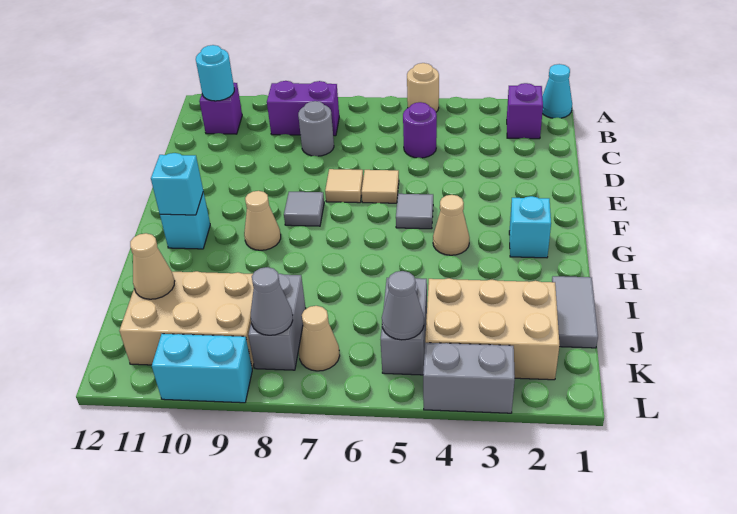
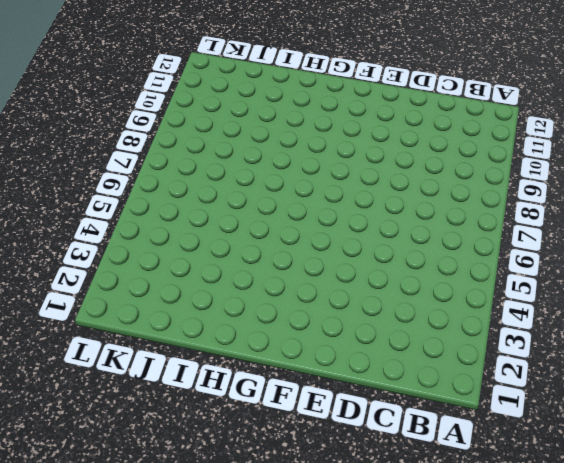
none -> cyan cone A1 level 1
none -> tan round brick A5 level 1
none -> purple brick B2 level 1

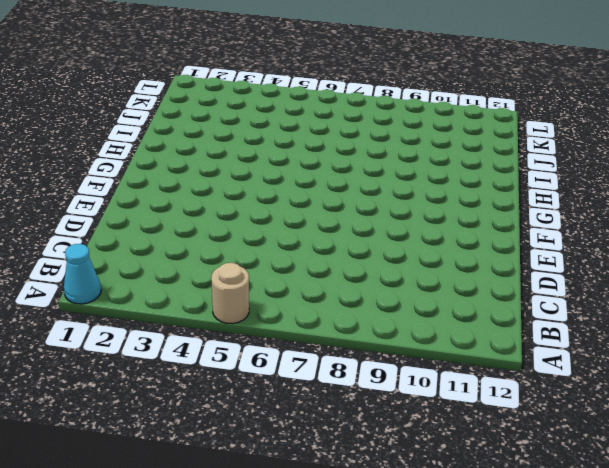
none -> purple brick B2 level 1
none -> purple brick B8:B9 level 1
none -> purple brick B11 level 1

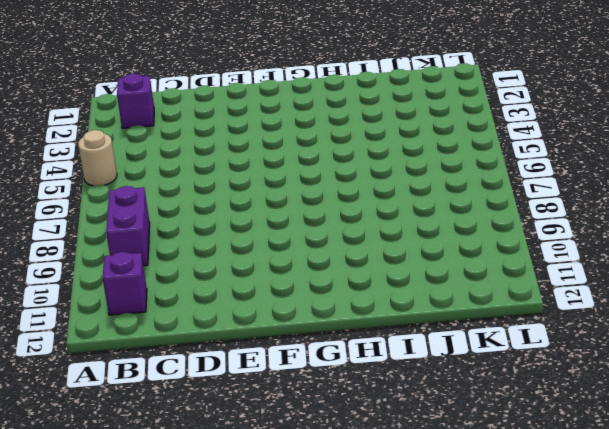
none -> cyan cone A1 level 1
none -> purple round brick C5 level 1
none -> grey round brick C8 level 1

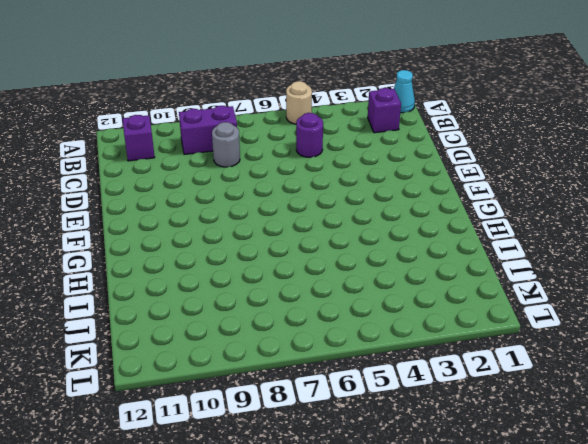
none -> tan tile E6 level 1
none -> tan tile E7 level 1
none -> grey tile F5 level 1

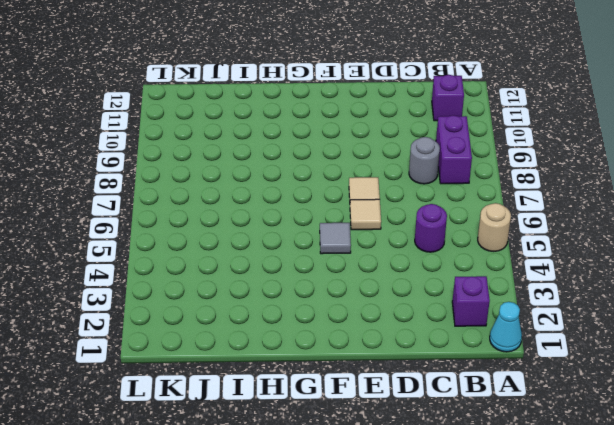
none -> grey tile F8 level 1
none -> cyan brick G2 level 1
none -> tan cone G4 level 1

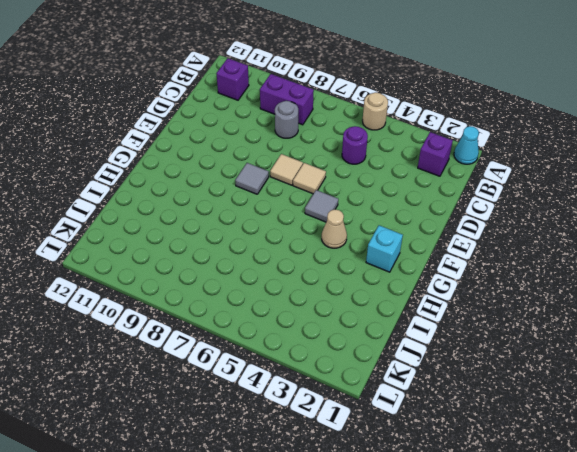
none -> tan cone G9 level 1
none -> cyan brick G11 level 1
none -> grey tile I1:J1 level 1

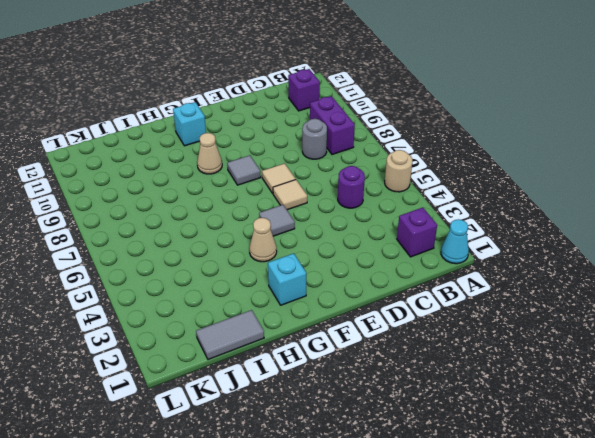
none -> tan brick J2:K4 level 1
none -> grey brick J5:K5 level 1
none -> grey brick J8:K8 level 1

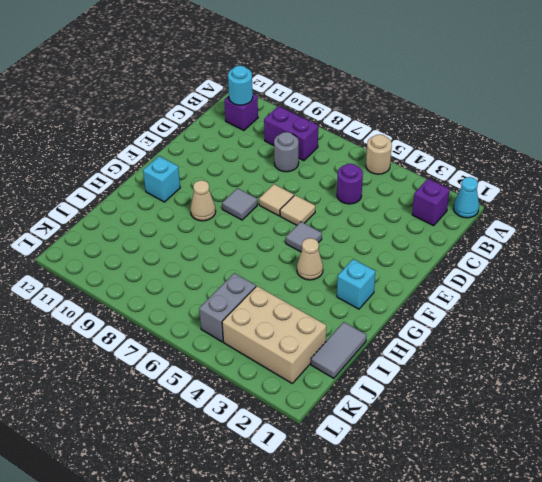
none -> grey brick J8:K8 level 1
none -> tan brick J9:K11 level 1
none -> tan cone K7 level 1

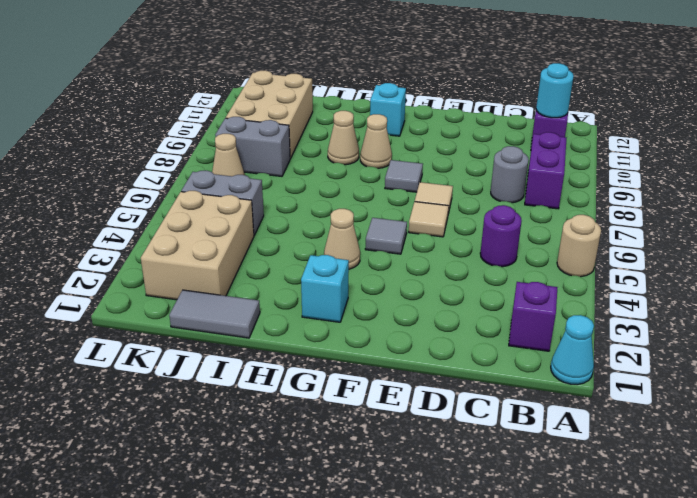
tan cone H9 level 1 -> tan cone J11 level 2
none -> grey brick L3:L4 level 1
none -> cyan brick L9:L10 level 1
none -> cyan brick G11 level 2

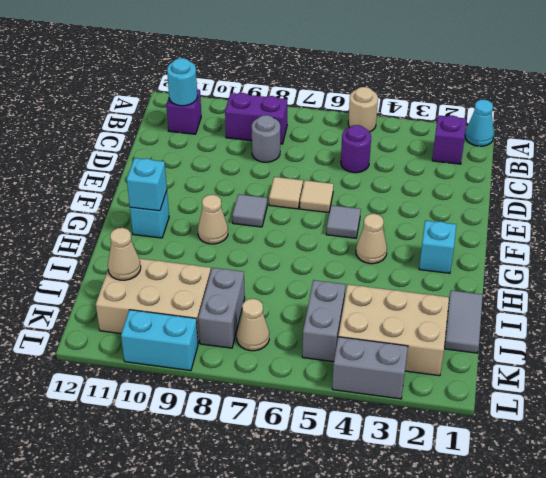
none -> grey cone K5 level 2
none -> grey cone K8 level 2

